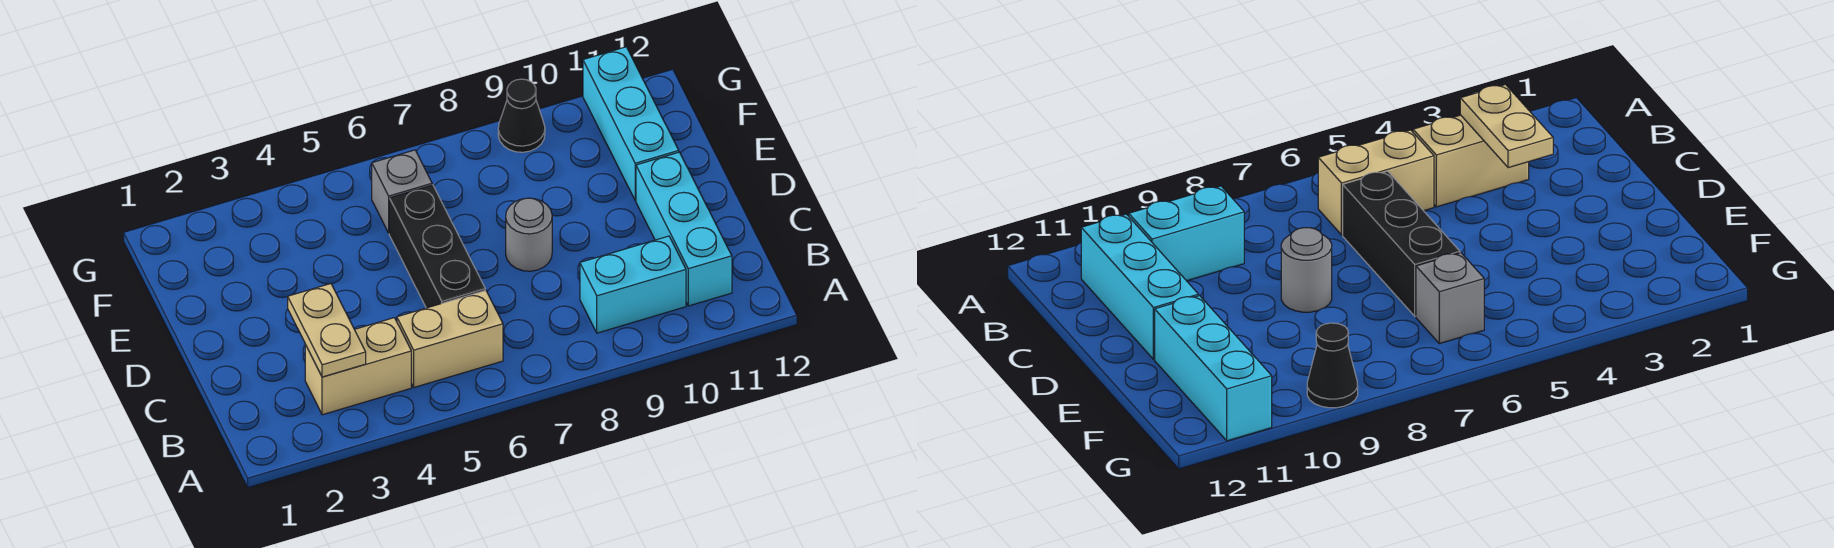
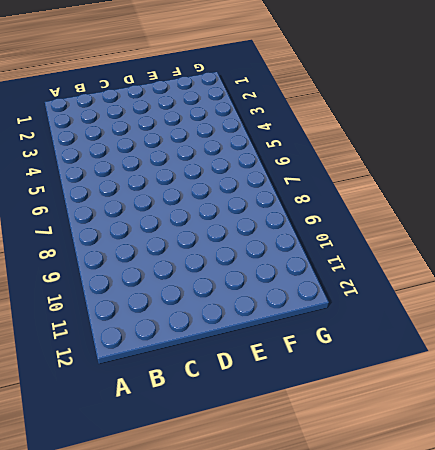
none -> tan brick B3:B4 level 1
none -> tan brick B5:B6 level 1

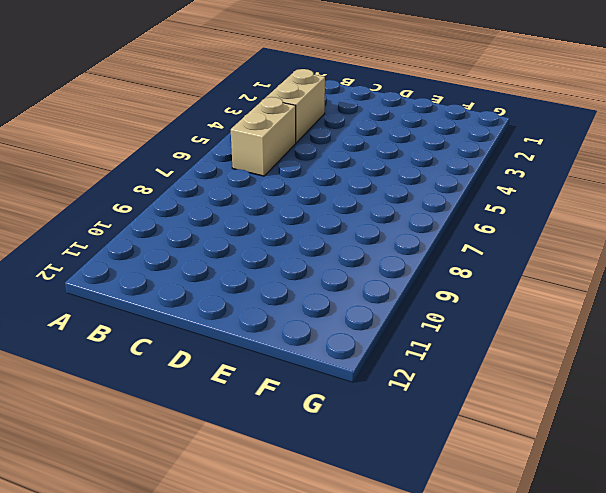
none -> cyan brick B9:B10 level 1
none -> cyan brick B11:D11 level 1

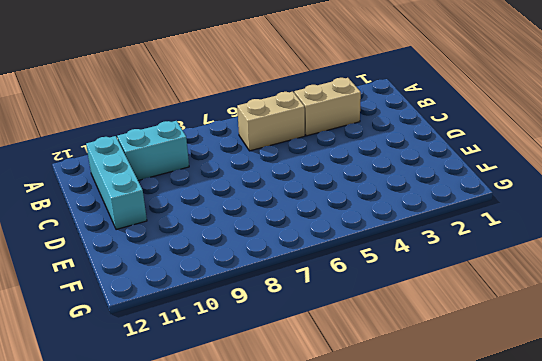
none -> black brick C6:E6 level 1
none -> grey round brick D8 level 1

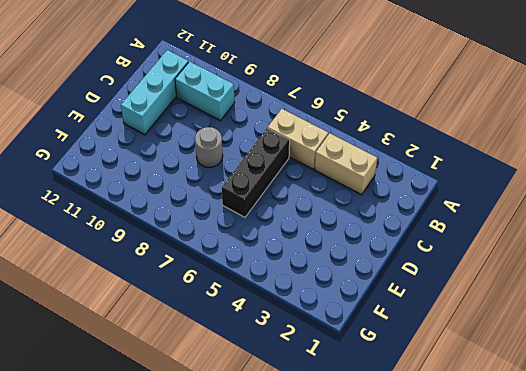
none -> cyan brick E11:G11 level 1
none -> grey brick F6 level 1

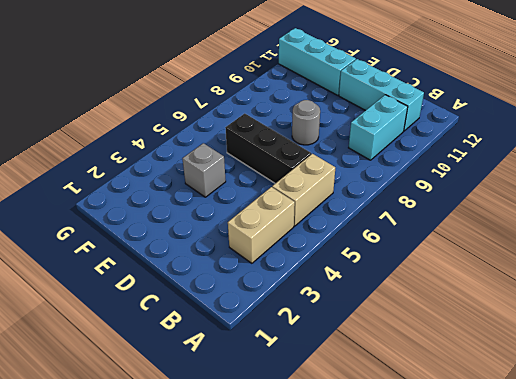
grey brick E4 level 1 -> grey brick F6 level 1
none -> black cone G9 level 1
none -> tan plate B3:C3 level 2

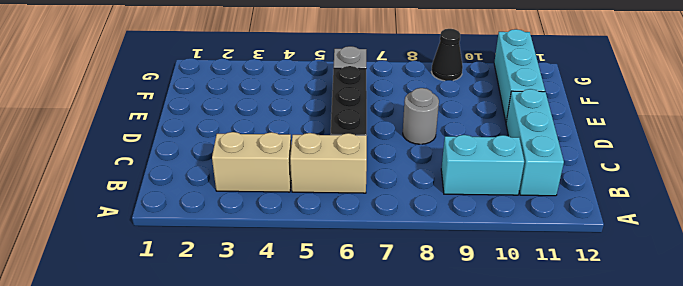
none -> tan plate B3:C3 level 2

